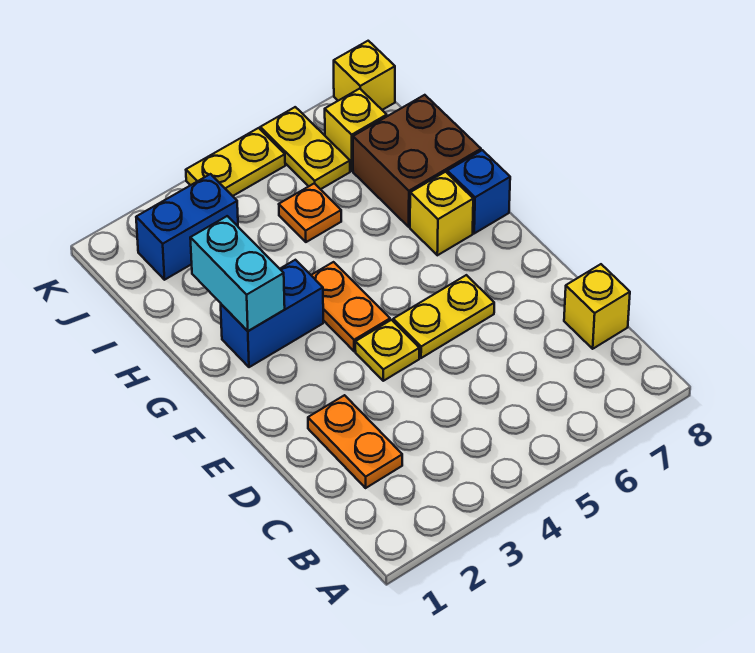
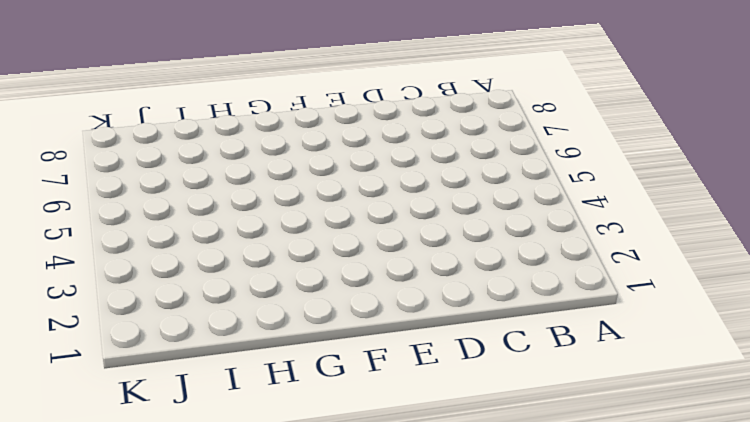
none -> orange plate C2:D2 level 1
none -> yellow brick C8 level 1
none -> yellow plate E4 level 1

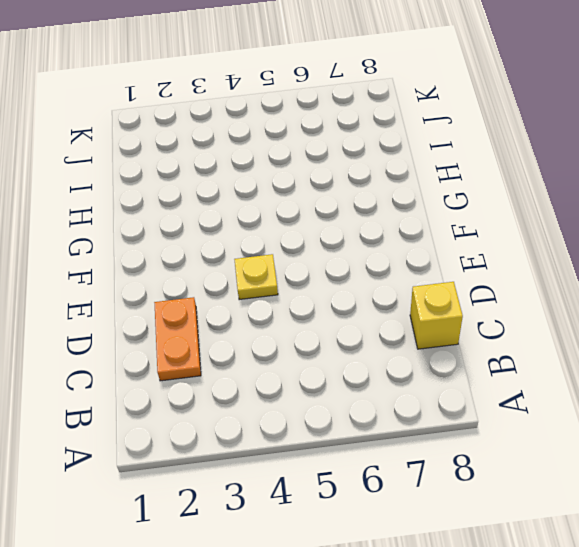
none -> yellow plate E5:E6 level 1
none -> orange plate F4:G4 level 1
none -> blue brick G2:G3 level 1

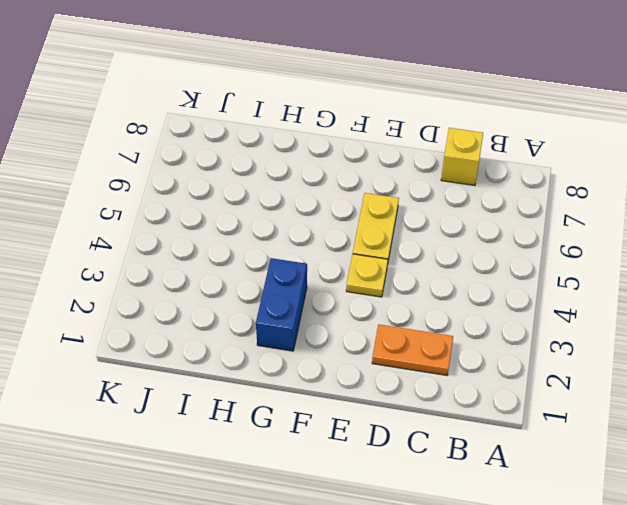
none -> orange plate F4:G4 level 1
none -> yellow brick G7 level 1
none -> blue brick G8 level 1

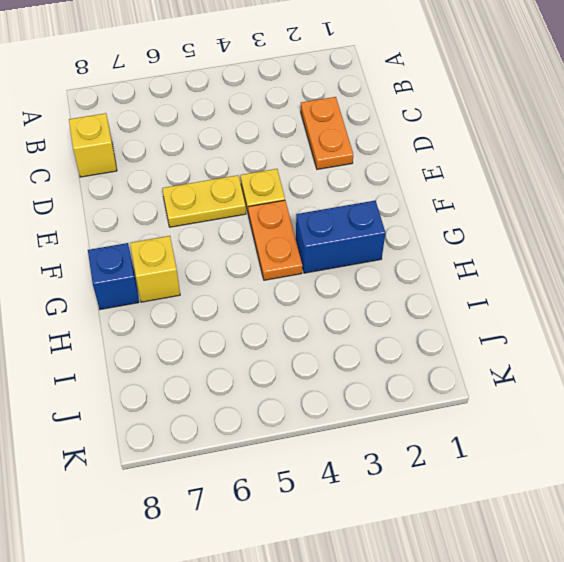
none -> brown brick H7:I8 level 1
none -> orange plate I5 level 1
none -> blue brick J2:J3 level 1

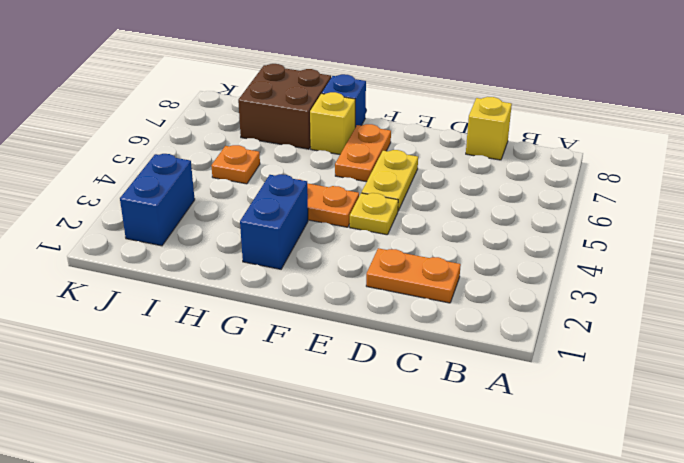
orange plate F6:F7 level 1 -> none
none -> yellow plate J6:K6 level 1
none -> yellow brick J7 level 1
none -> yellow plate K4:K5 level 1

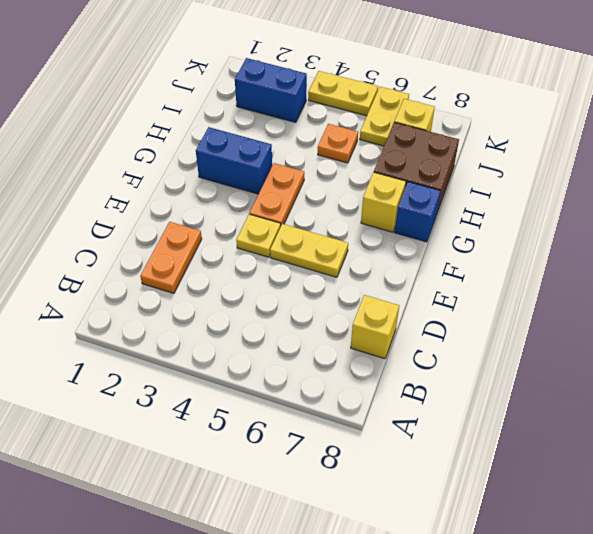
none -> yellow brick K8 level 1
none -> cyan brick G2:H2 level 2

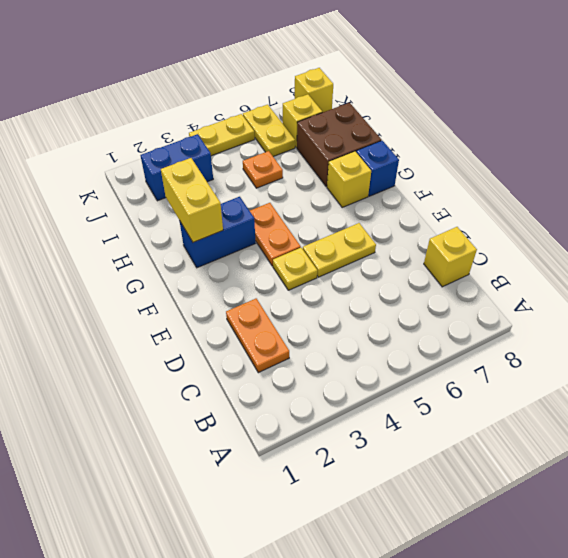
yellow brick G2:H2 level 2 -> cyan brick G2:H2 level 2

